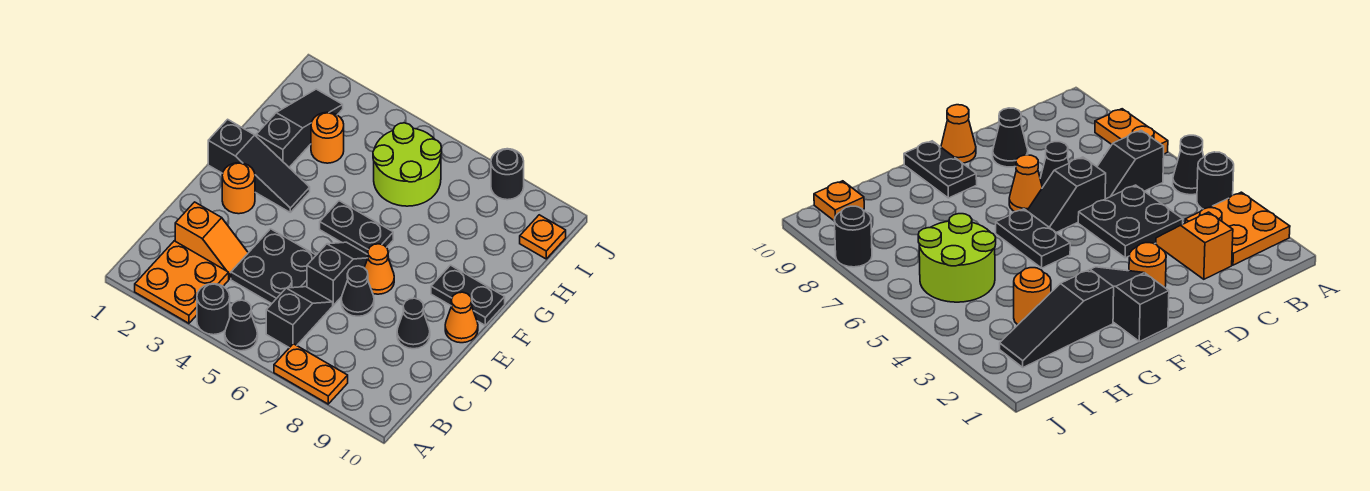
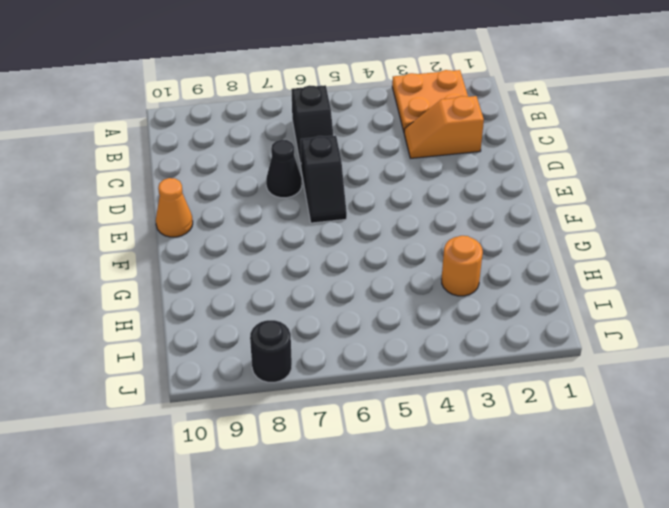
none -> black round brick A4 level 1
none -> black cone A5 level 1
none -> orange plate A7:A8 level 1

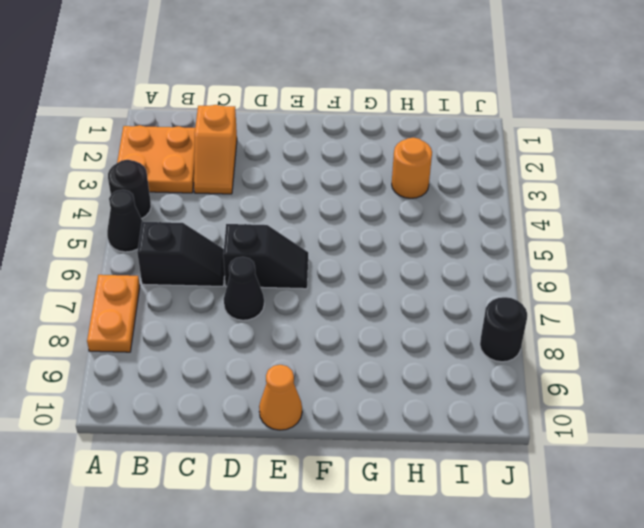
none -> black plate C4:D5 level 1
none -> black cone D9 level 1
none -> orange round brick E2 level 1

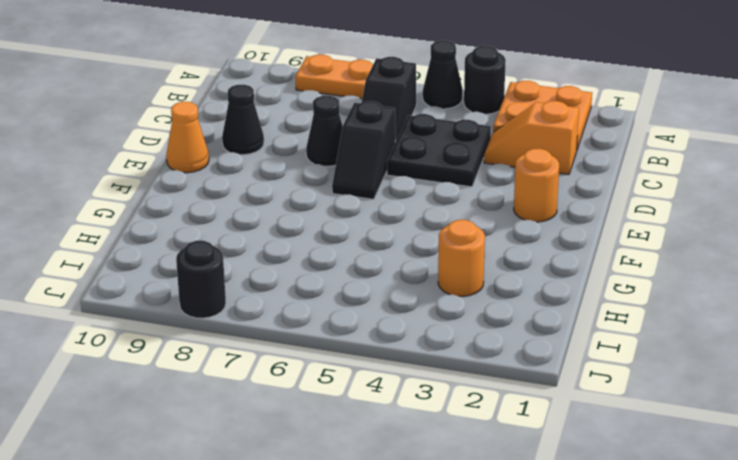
none -> orange cone E7 level 1
none -> black slope F1:F3 level 1 top 1
none -> black plate F5:F6 level 1

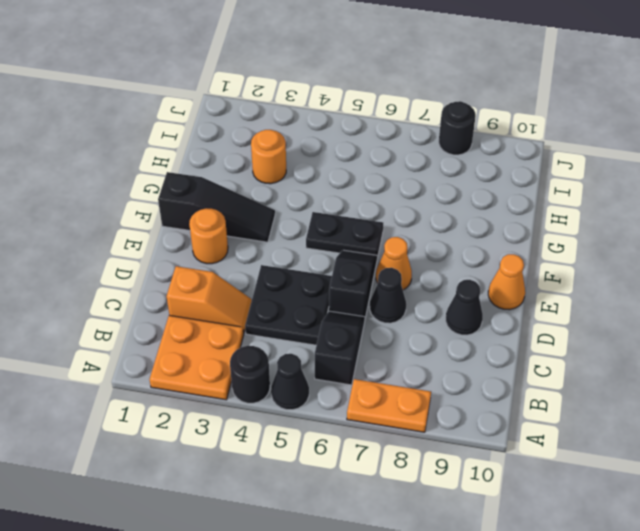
none -> black plate F9:F10 level 1
none -> black slope G2:I2 level 1 top G
none -> lime round brick H5:I6 level 1

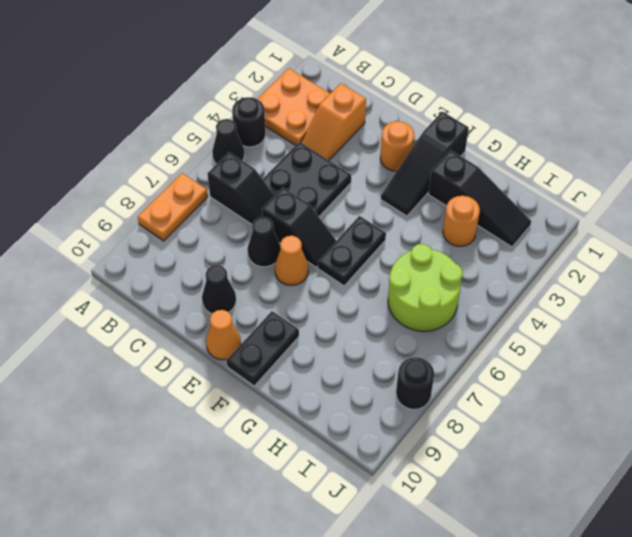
none -> orange plate I10 level 1

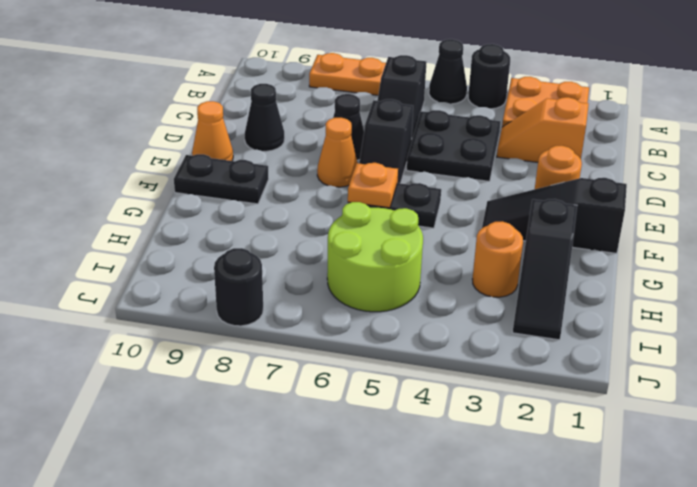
orange plate F6 level 2 -> orange plate I10 level 1

